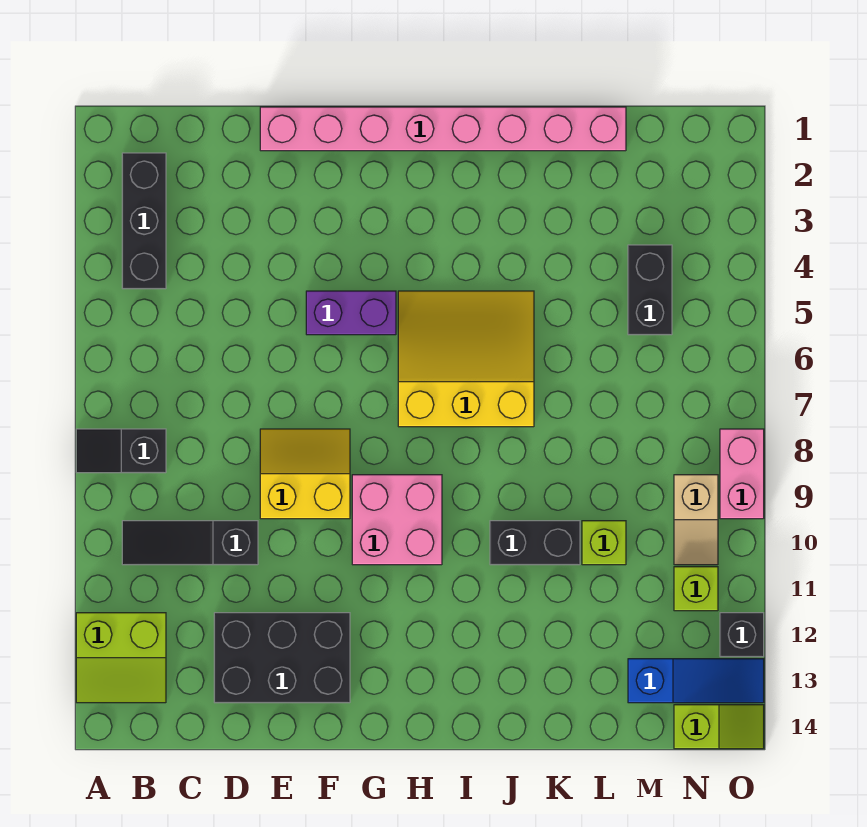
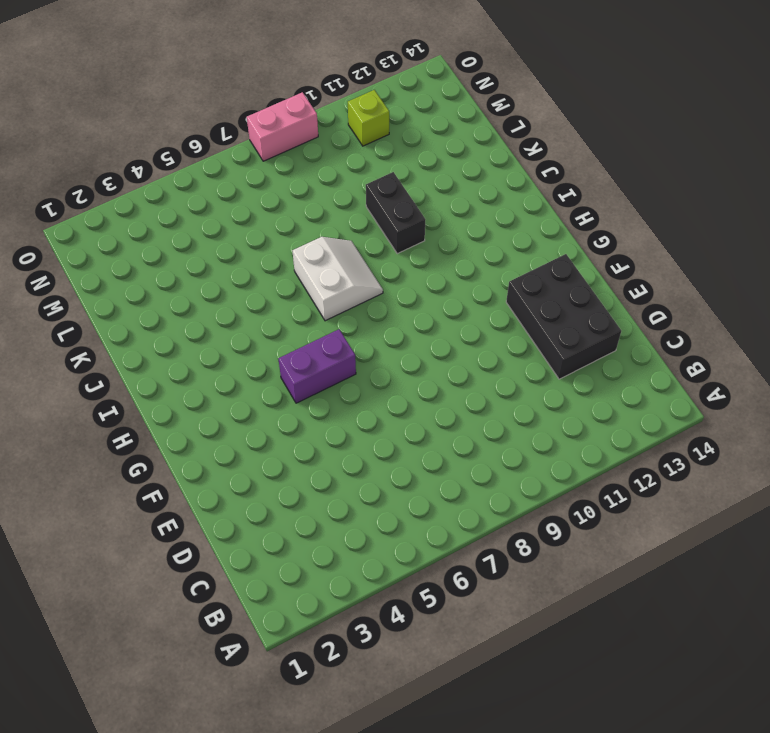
purple brick G5:G6 level 1 -> purple brick F5:G5 level 1
white slope I7:J8 level 1 top 7 -> yellow slope H5:J7 level 1 top 7
none -> black slope A8:B8 level 1 top B
none -> lime slope A12:B13 level 1 top 12
none -> black brick B2:B4 level 1

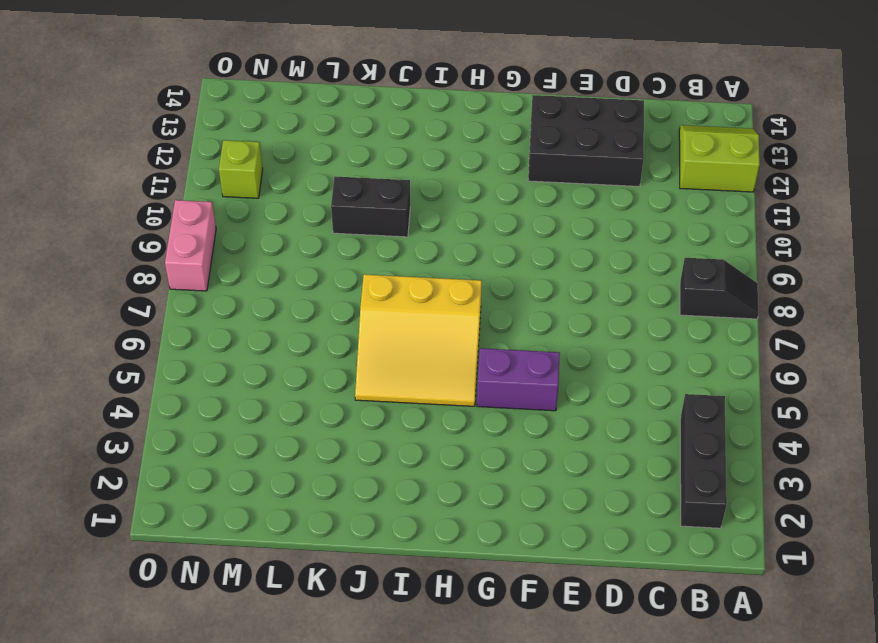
none -> black slope B10:D10 level 1 top D
none -> pink brick E1:L1 level 1
none -> yellow slope E8:F9 level 1 top 9

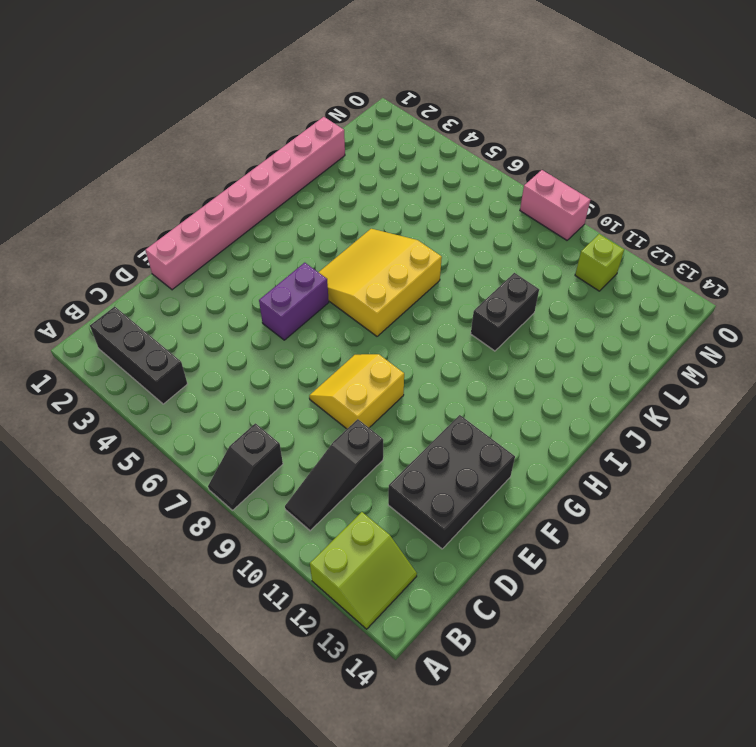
none -> pink brick G9:H10 level 1
none -> lime brick L10 level 1
none -> black brick M4:M5 level 1

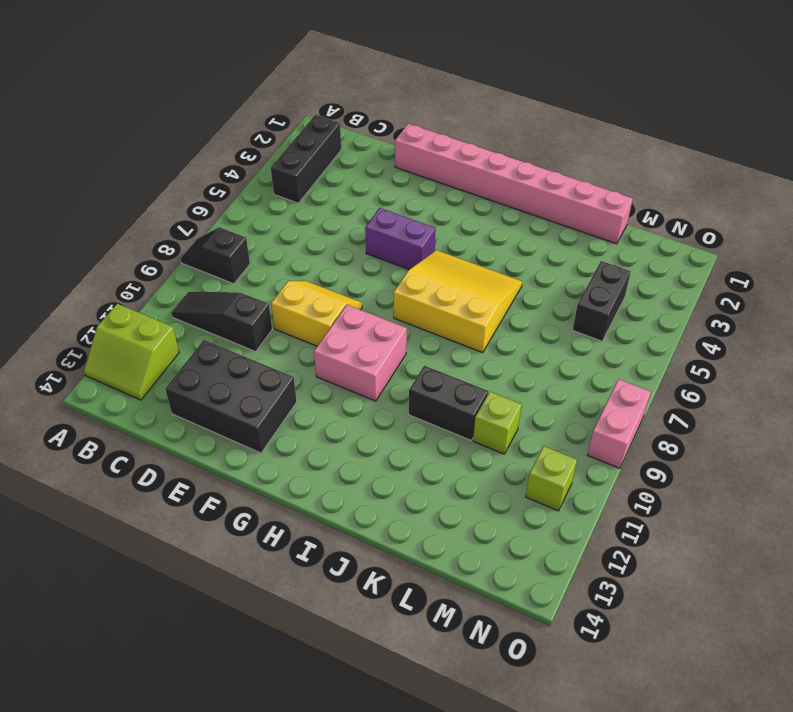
none -> blue slope M13:O13 level 1 top M
none -> tan slope N9:N10 level 1 top 9
none -> lime slope N14:O14 level 1 top N

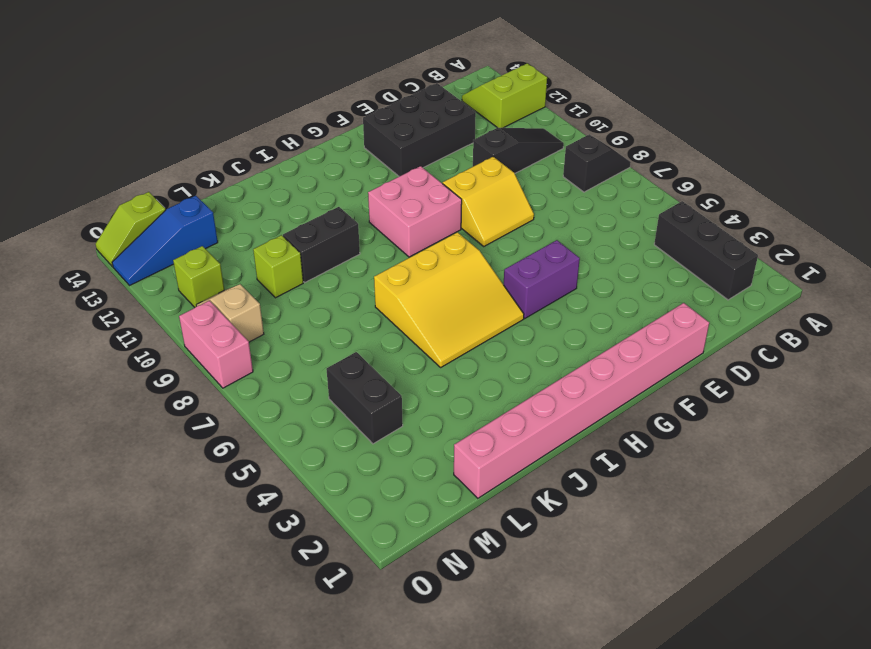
none -> black brick O12 level 1

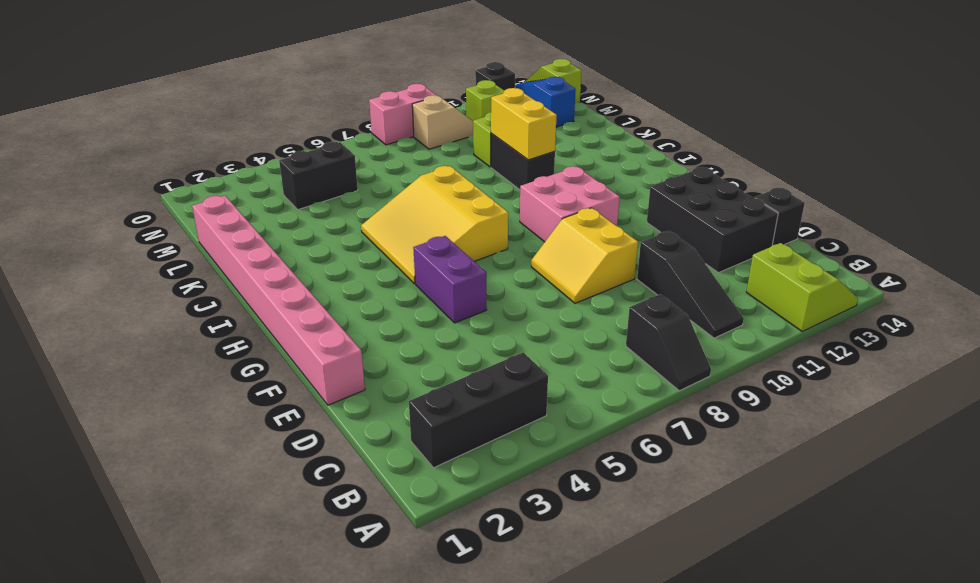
black brick D14 level 1 -> none
yellow brick J10:K10 level 2 -> none

